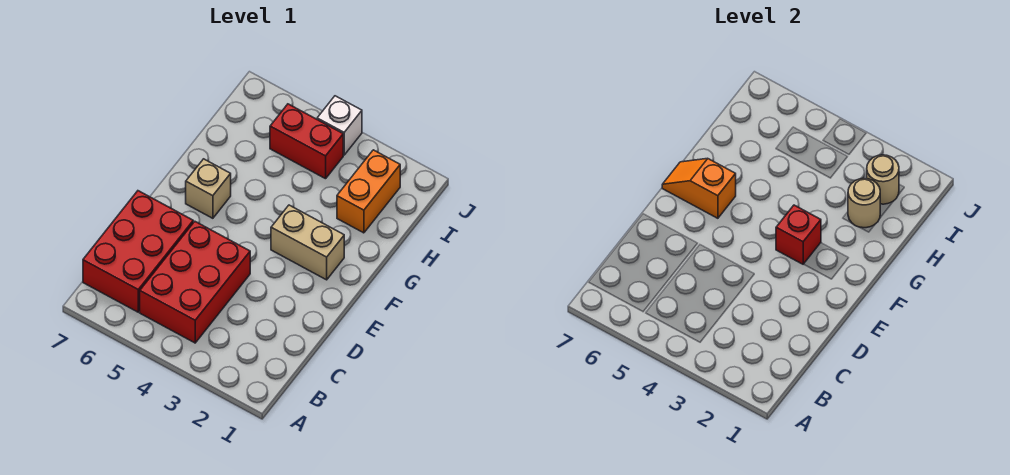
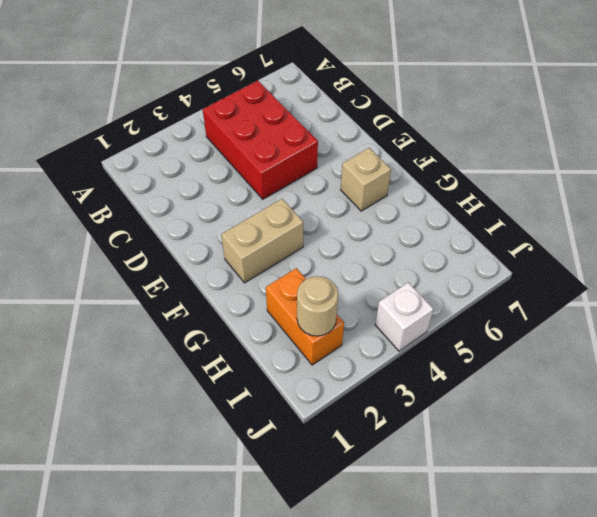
none -> red brick B6:D7 level 1
none -> red brick I4:I5 level 1

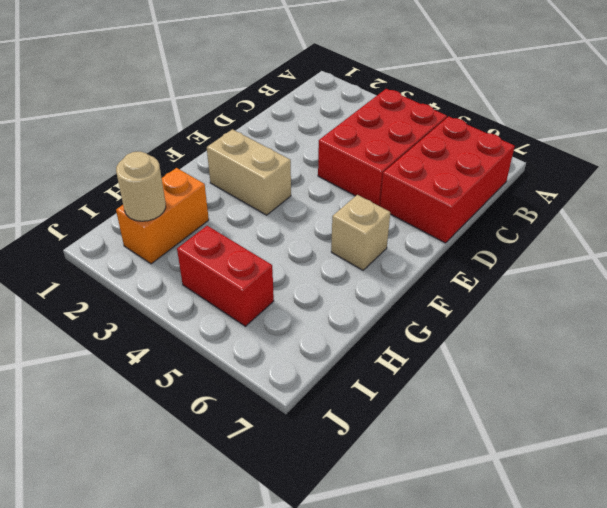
none -> white brick J4 level 1
none -> red brick F3 level 2

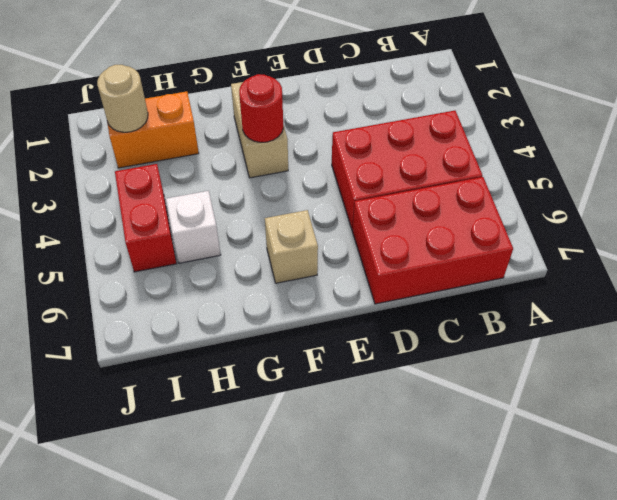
red round brick F3 level 2 -> red brick F3 level 2
white brick H5 level 1 -> white brick J4 level 1
none -> orange slope F6:F7 level 2 top 6
none -> tan round brick H2 level 2

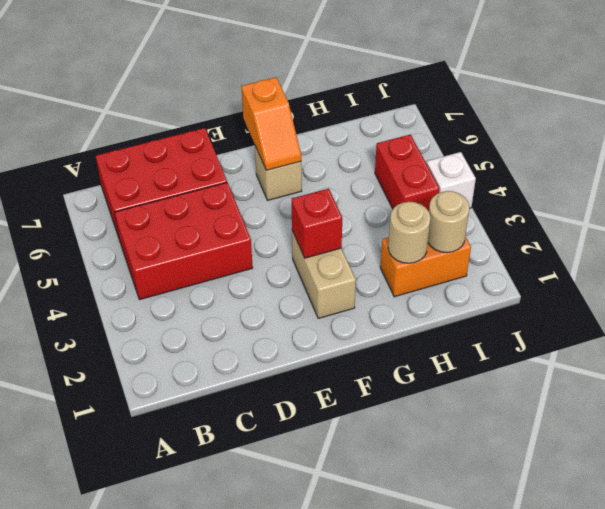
orange slope F6:F7 level 2 top 7 -> orange slope F6:F7 level 2 top 6

